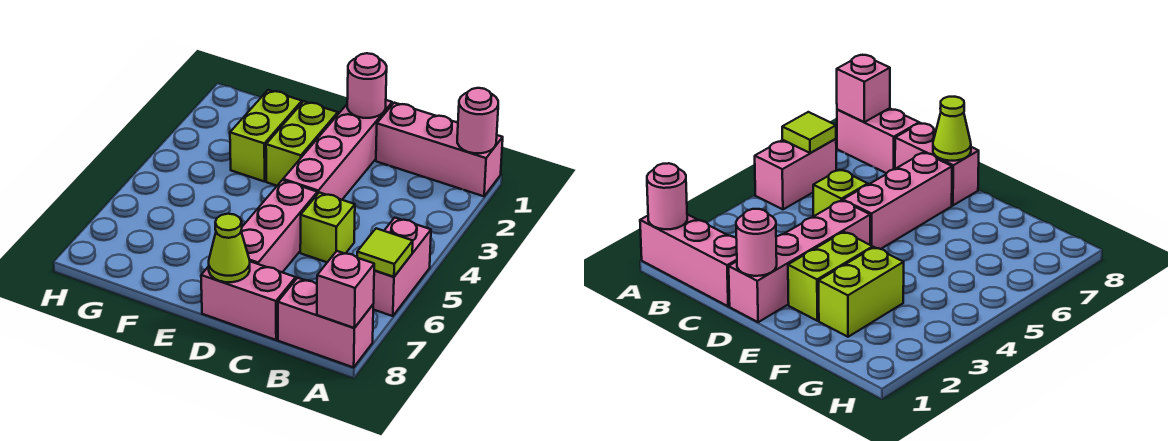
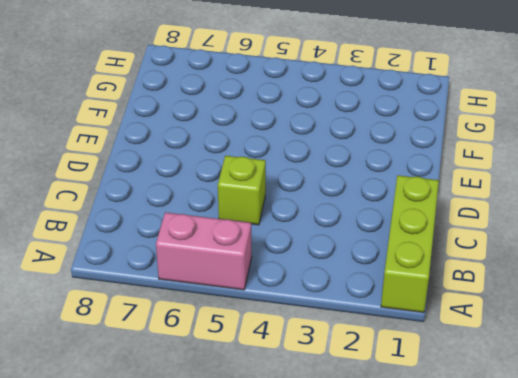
lime brick A1:C1 level 1 -> pink brick A1:C1 level 1
none -> pink brick A8:B8 level 1
none -> pink brick C8:D8 level 1
none -> pink brick D1:D4 level 1

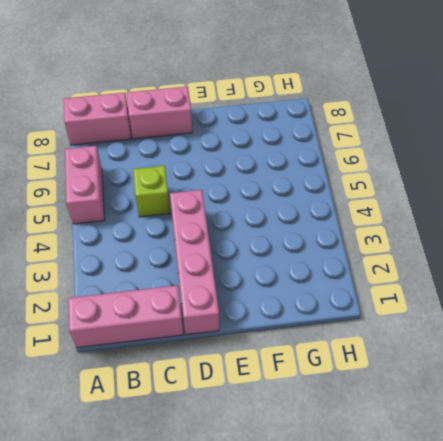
none -> pink brick D5:D7 level 1
none -> lime brick E2:E3 level 1
none -> lime brick F2:F3 level 1

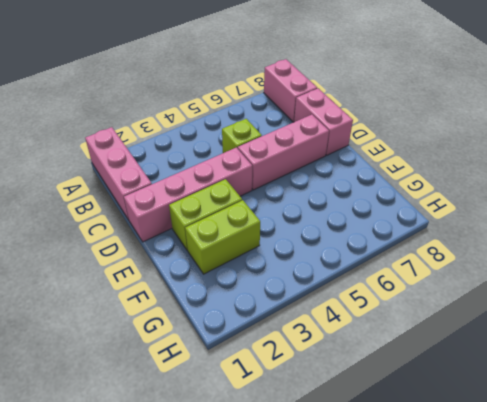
none -> pink brick A5:A6 level 1
none -> pink round brick A1 level 2
none -> lime tile A6 level 2

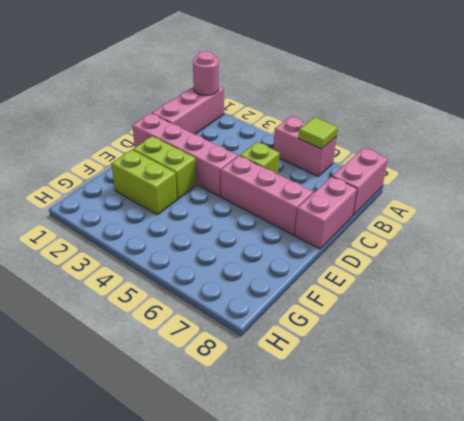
none -> pink brick A8 level 2
none -> pink round brick D1 level 2
none -> lime cone D8 level 2

